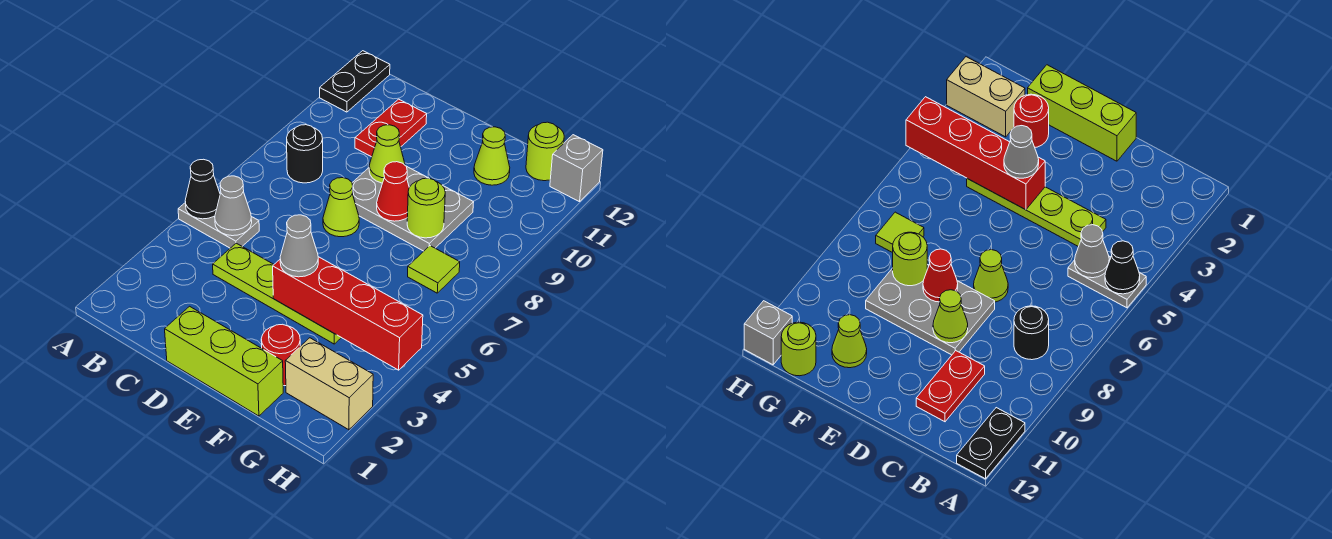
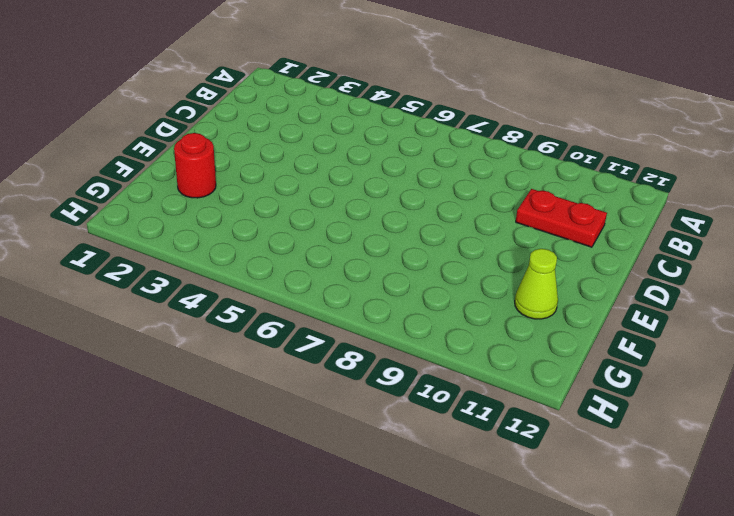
none -> grey plate A5:B5 level 1
none -> black plate A11:A12 level 1
none -> black round brick B8 level 1

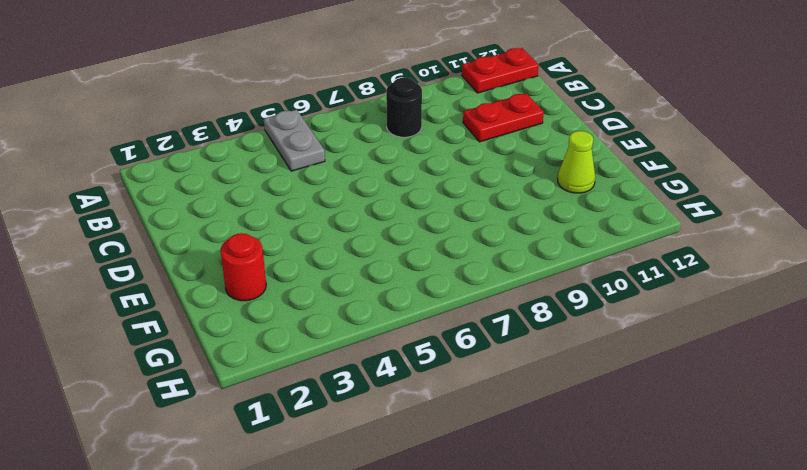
red plate A11:A12 level 1 -> black plate A11:A12 level 1
none -> lime plate C4:F4 level 1
none -> lime brick D1:F1 level 1
none -> lime cone D7 level 1

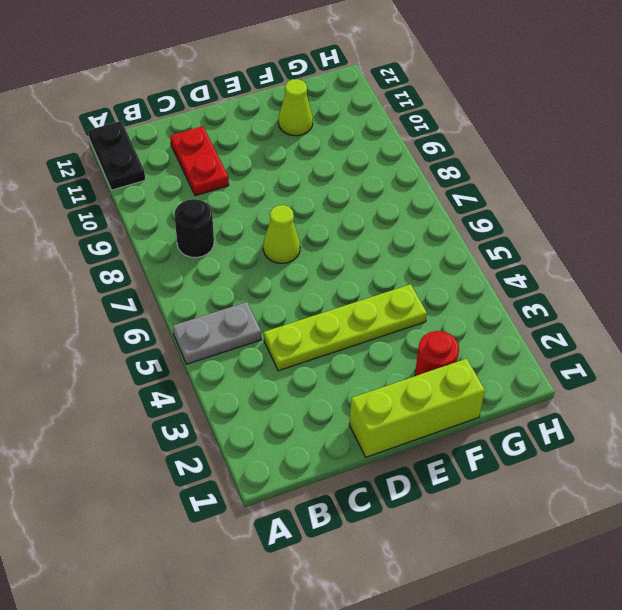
none -> grey plate D8:F9 level 1
none -> tan brick G2:H2 level 1
none -> lime tile G7 level 1

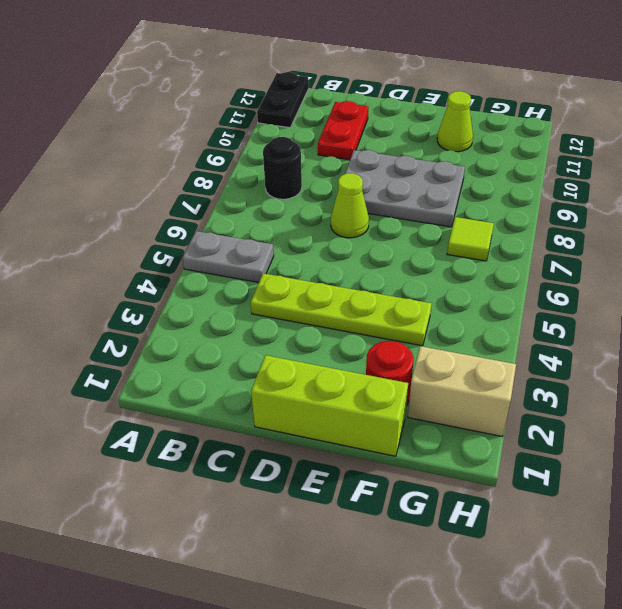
none -> lime round brick G12 level 1
none -> grey brick H12 level 1
none -> black cone A5 level 2

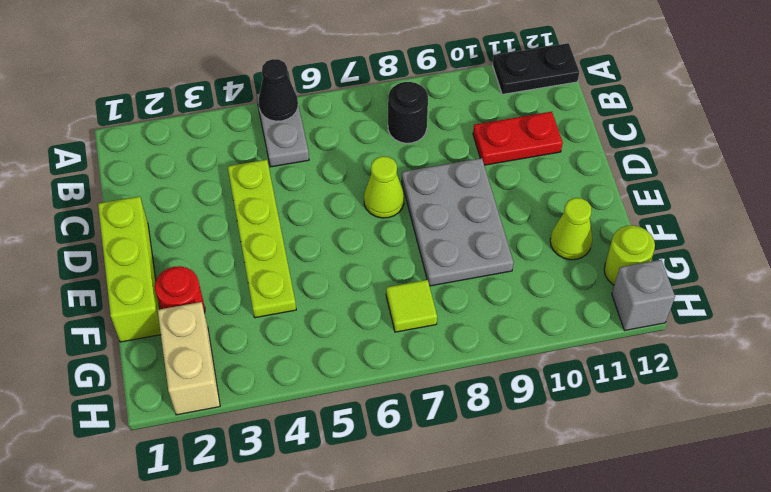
none -> grey cone B5 level 2
none -> lime cone D9 level 2
none -> red brick E4:H4 level 2

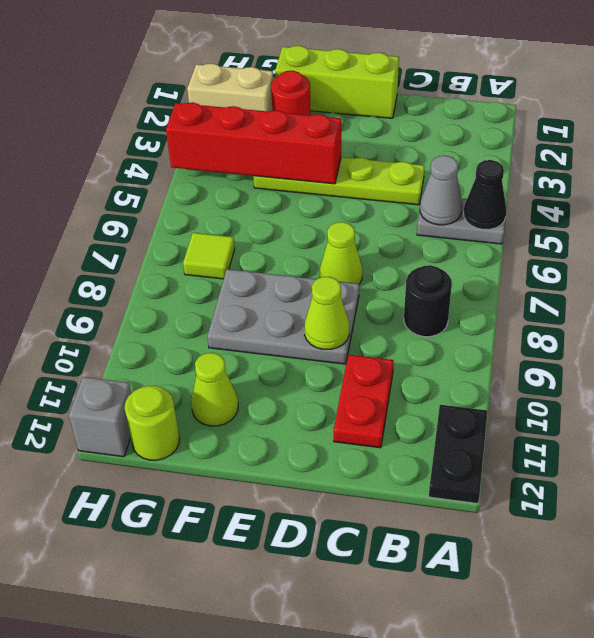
none -> red cone E8 level 2
none -> lime round brick F8 level 2
none -> grey cone E4 level 3

